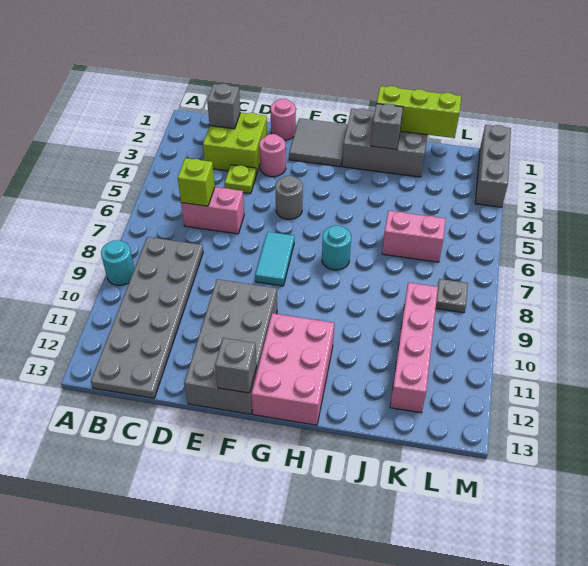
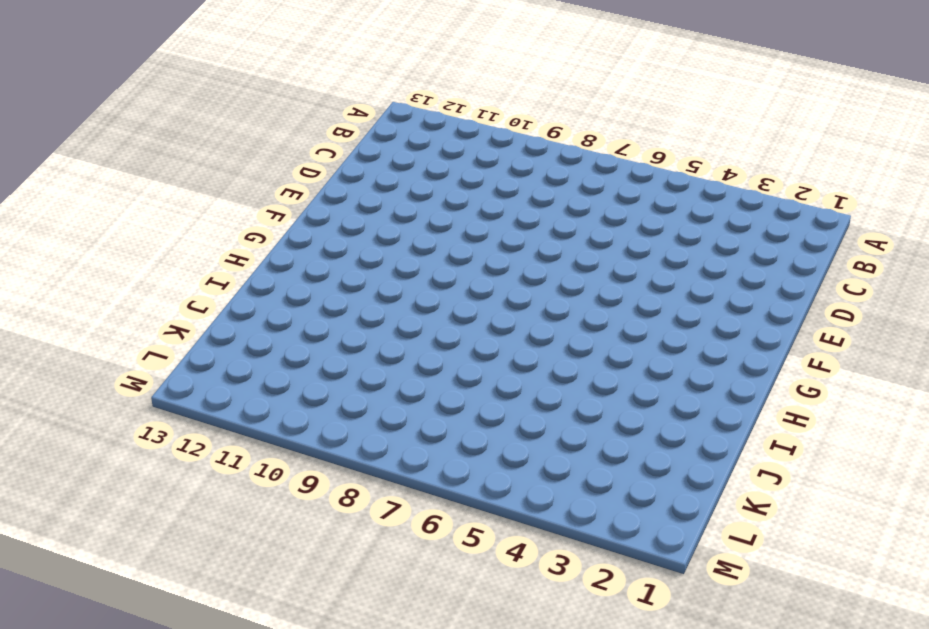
none -> cyan round brick A9 level 1
none -> grey plate B8:C13 level 1
none -> lime brick C2:D3 level 1

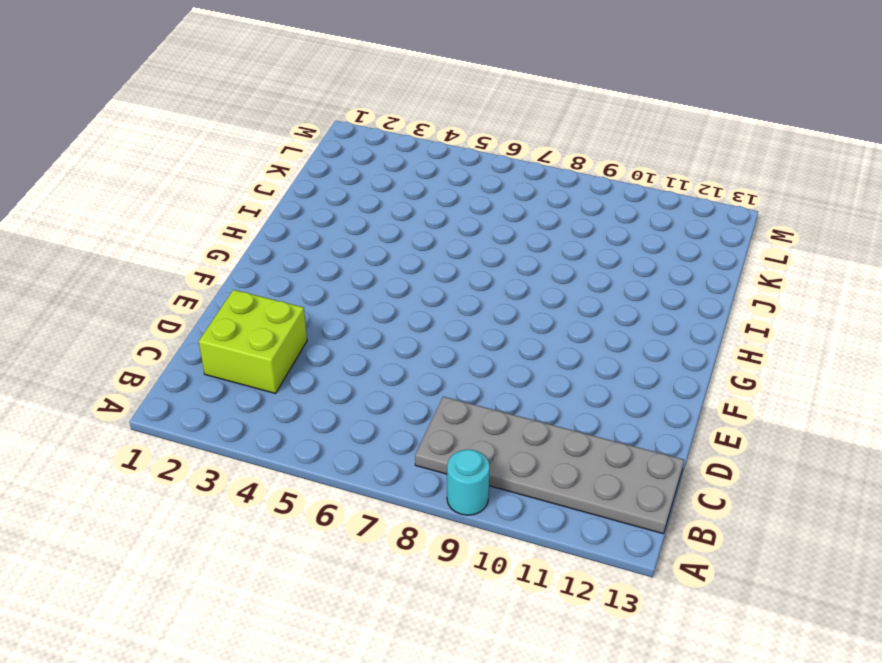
none -> pink brick C6:D6 level 1
none -> lime plate D4 level 1
none -> pink round brick E1 level 1

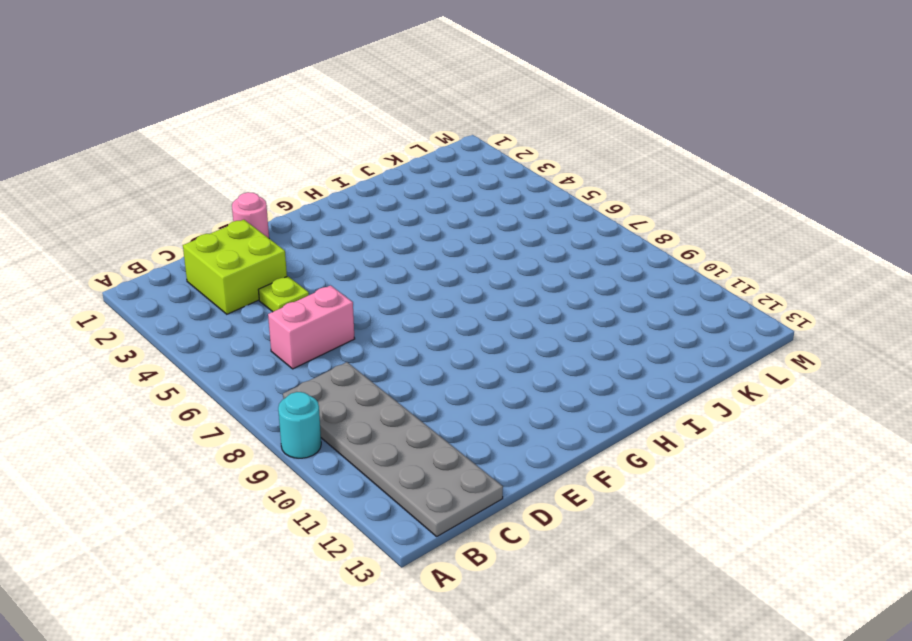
none -> pink round brick E3 level 1
none -> grey brick E10:F13 level 1
none -> grey tile F1:G2 level 1

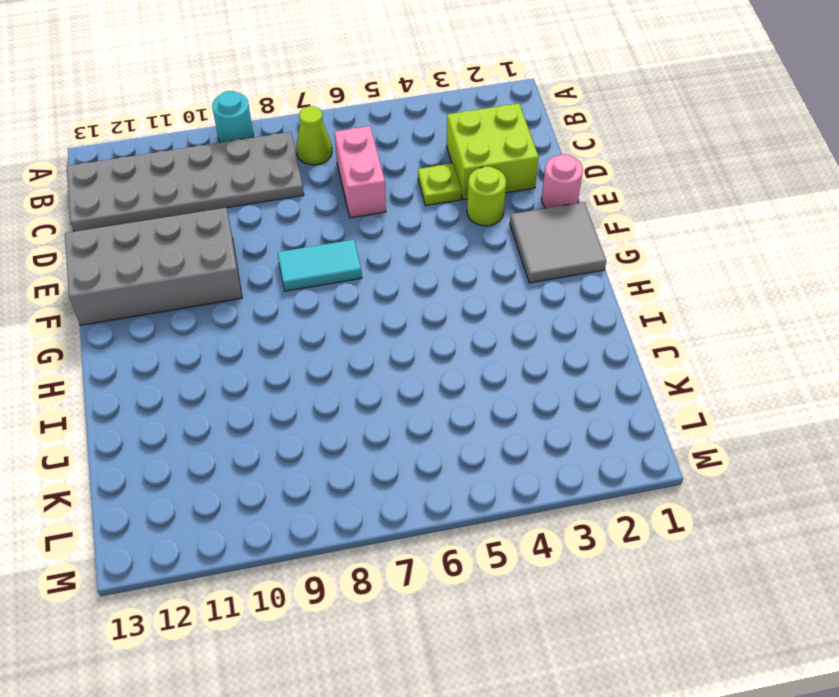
lime cone B7 level 1 -> none
lime round brick E3 level 1 -> pink round brick E3 level 1
none -> grey round brick F5 level 1
none -> pink brick G11:H13 level 1
none -> grey brick H1:J2 level 1

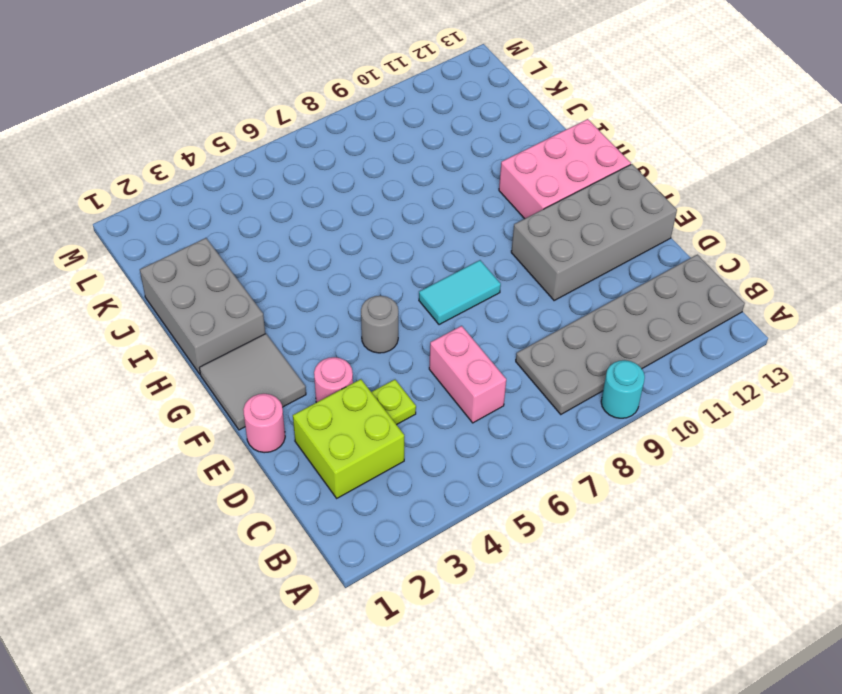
none -> cyan round brick H7 level 1
none -> pink brick J6:K6 level 1
none -> pink brick K9:K12 level 1

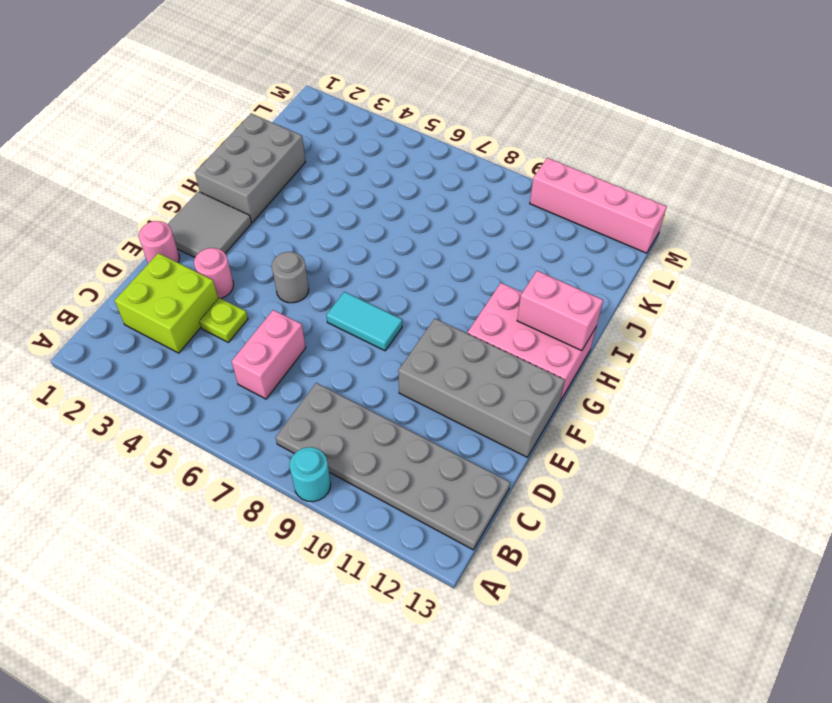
pink brick H12:H13 level 2 -> pink brick J6:K6 level 1
pink brick M10:M13 level 1 -> pink brick K9:K12 level 1
none -> cyan round brick H7 level 1
none -> grey plate L8 level 1
none -> grey brick M1:M3 level 1

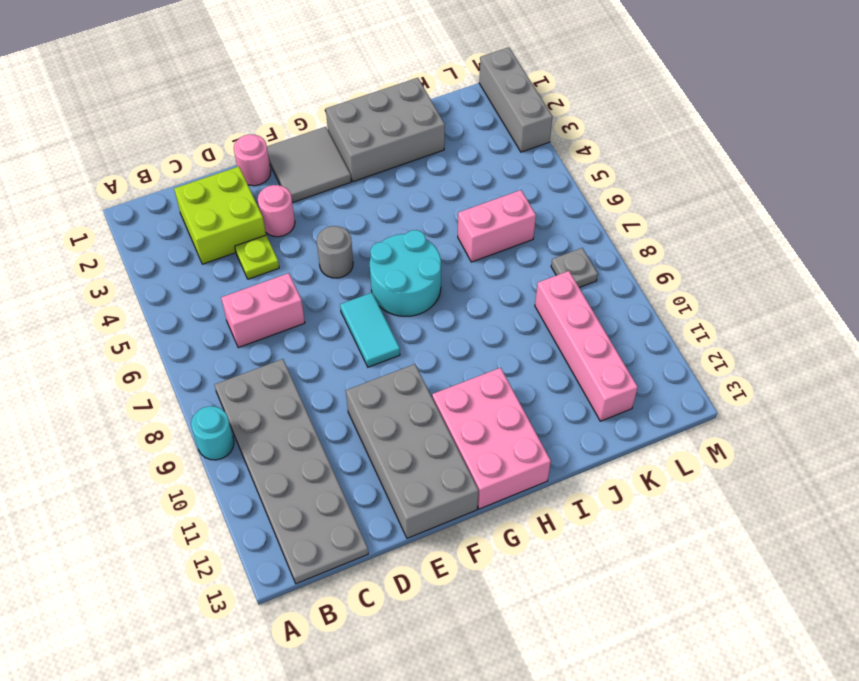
cyan round brick G6:H7 level 1 -> cyan round brick H7 level 1
none -> grey brick C2 level 2
none -> lime brick C6 level 2
none -> grey brick F13 level 2

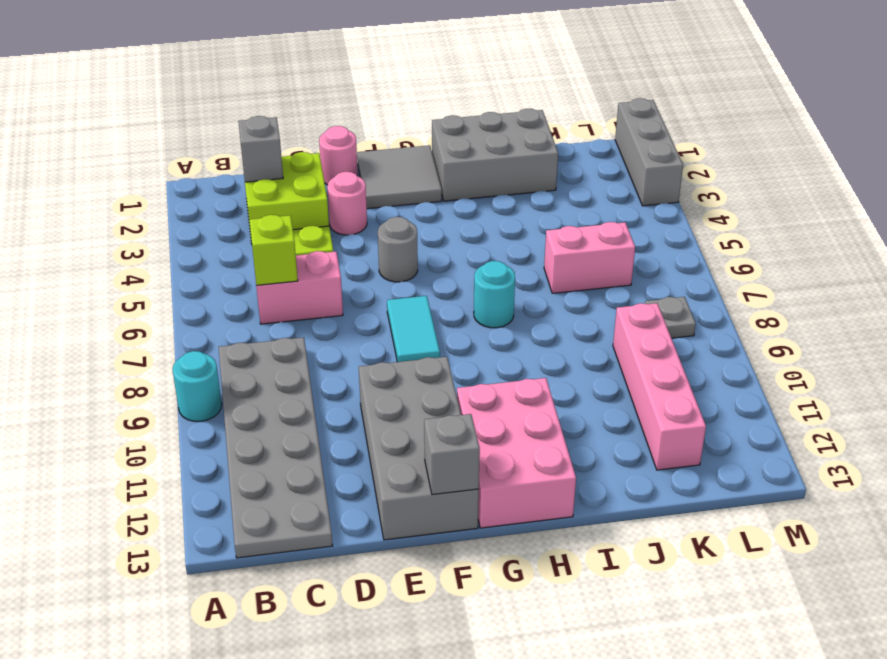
none -> lime brick I1:K1 level 2
none -> grey brick I2 level 2

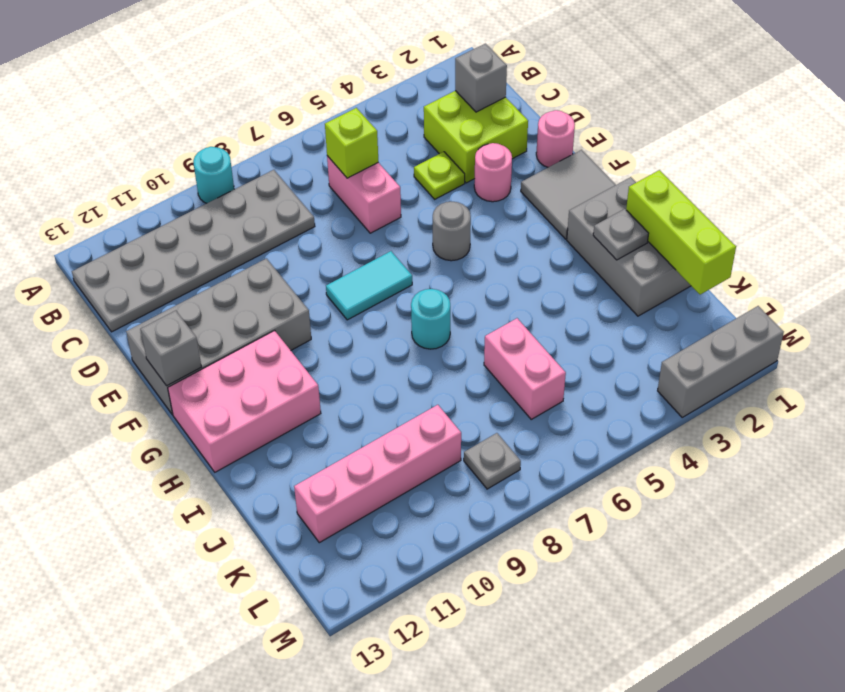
grey plate I2 level 2 -> grey brick I2 level 2

